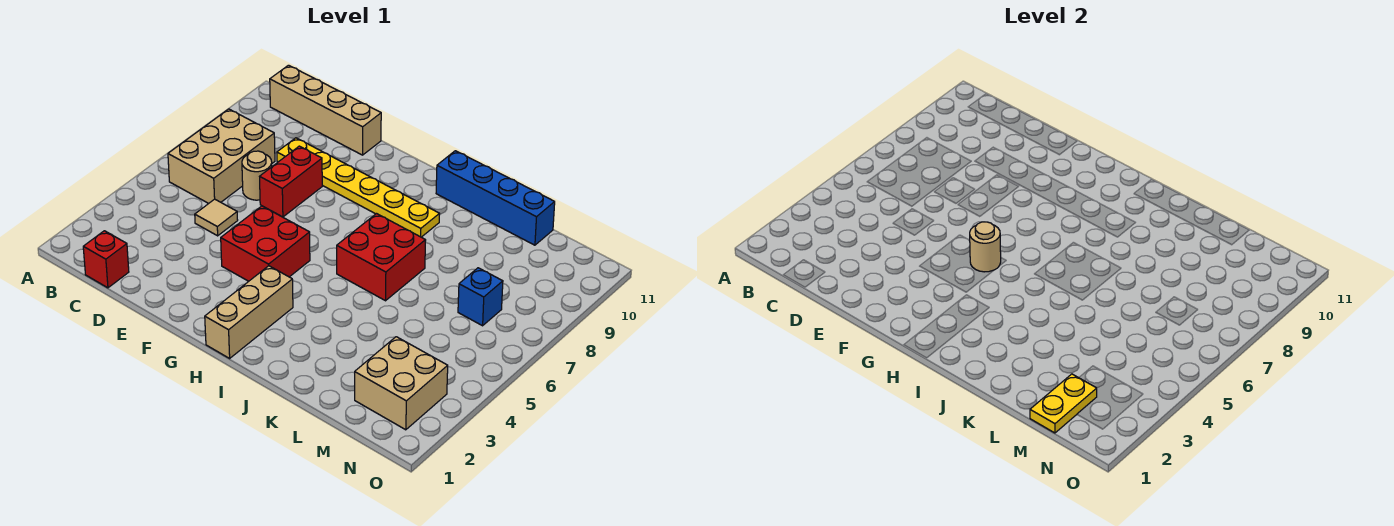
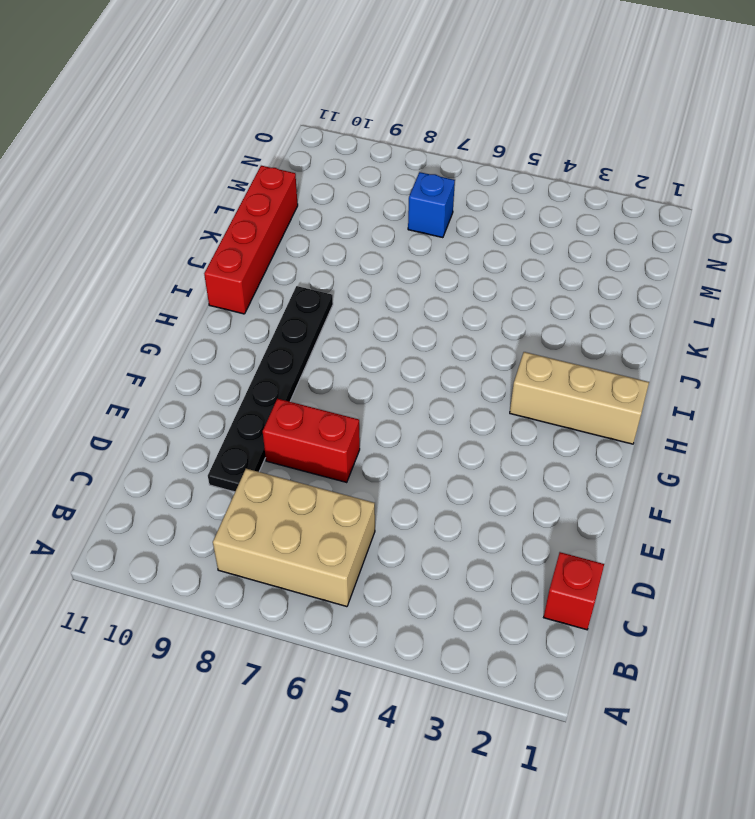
black plate D9:I9 level 1 -> yellow plate D9:I9 level 1
red brick I11:L11 level 1 -> blue brick I11:L11 level 1
none -> tan brick B11:E11 level 1
none -> tan tile D5 level 1
none -> tan round brick D7 level 1

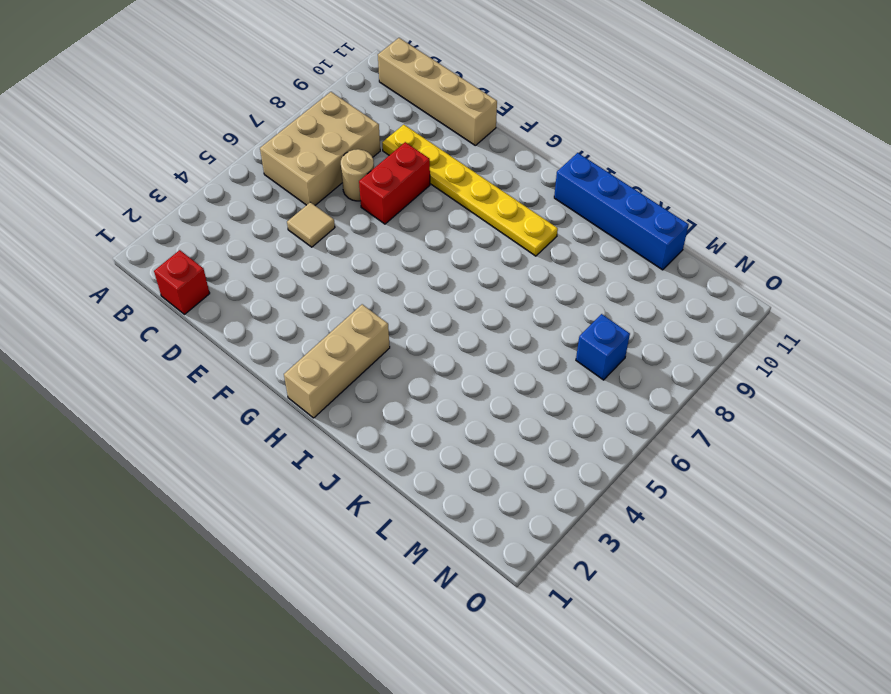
none -> red brick F4:G5 level 1
none -> red brick I6:J7 level 1
none -> tan brick M2:N3 level 1

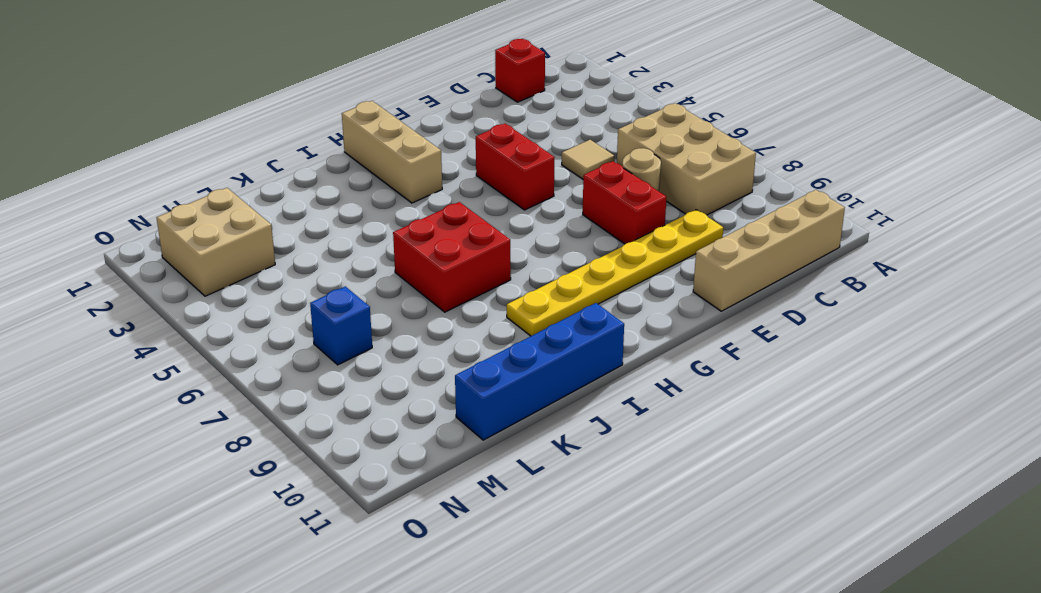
red brick F4:F5 level 1 -> red brick F4:G5 level 1
none -> tan round brick G5 level 2
none -> yellow plate M1:M2 level 2

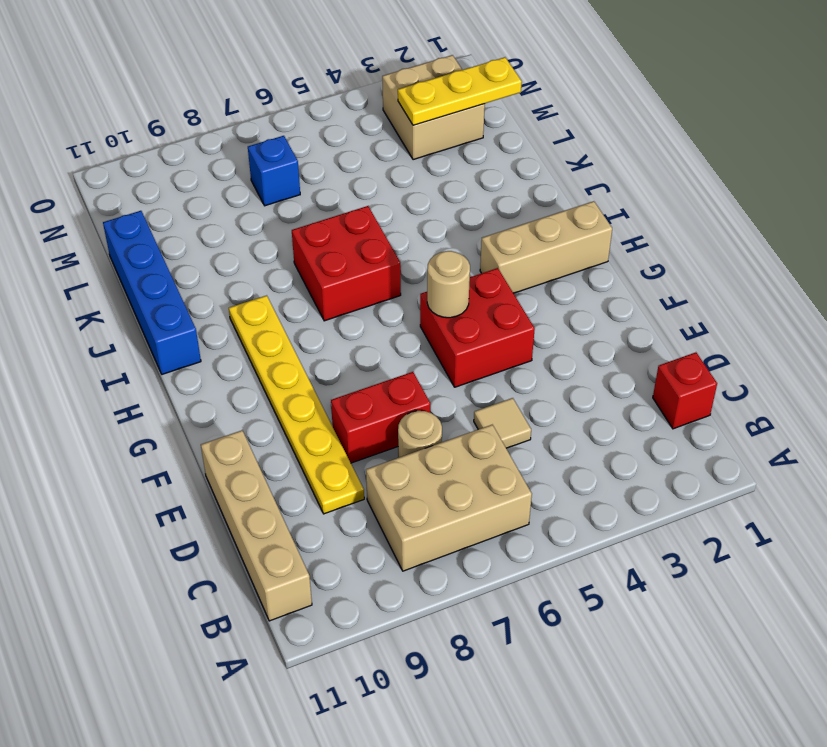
yellow plate M1:M3 level 2 -> yellow plate M1:M2 level 2

